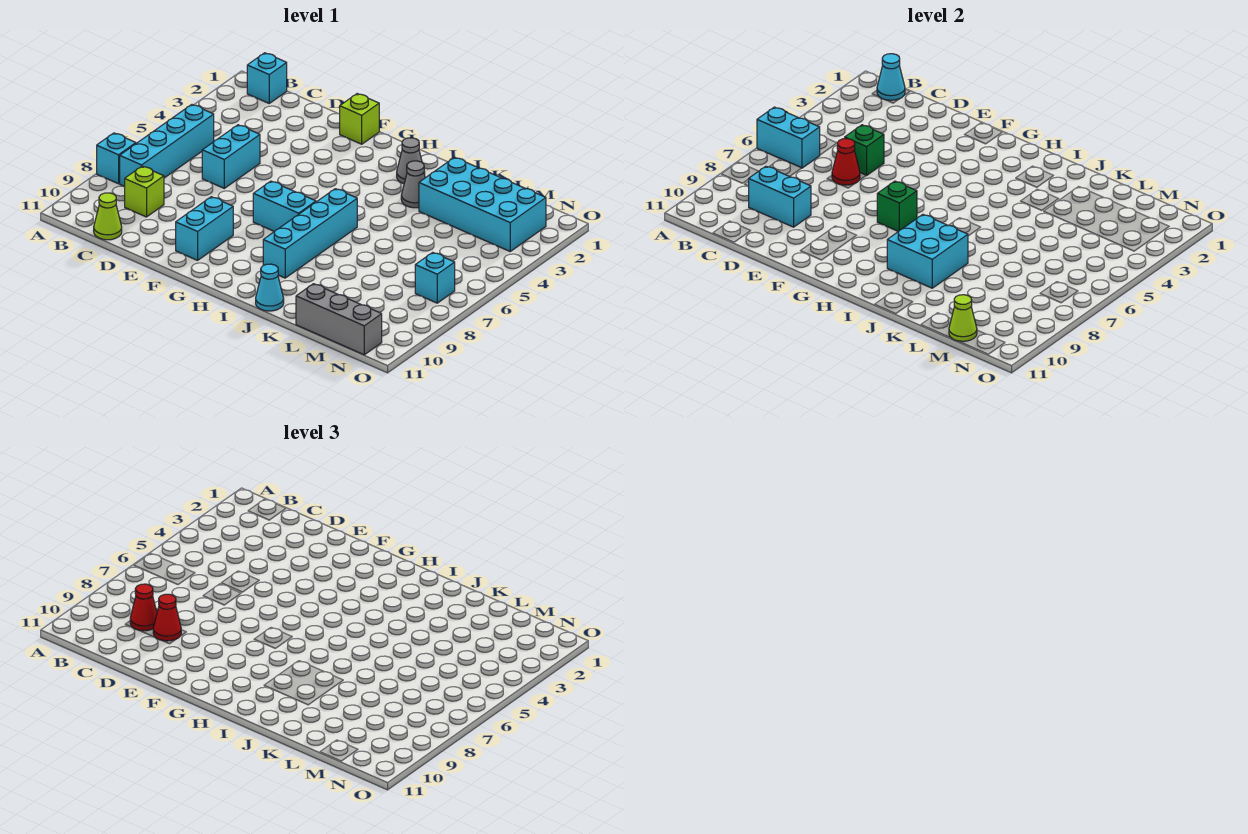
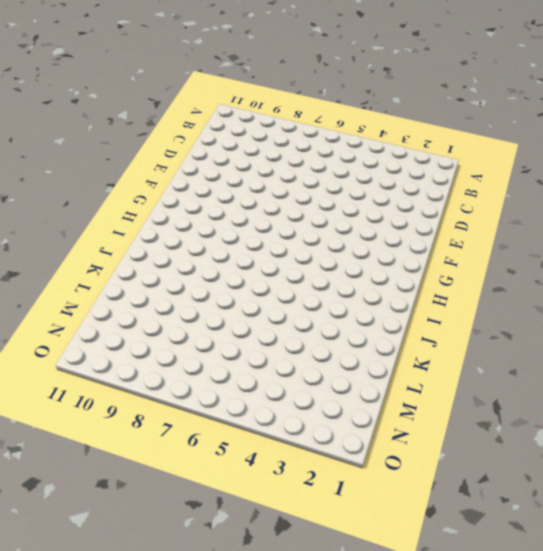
none -> cyan brick A8 level 1
none -> cyan brick B1 level 1
none -> cyan brick B5:B8 level 1

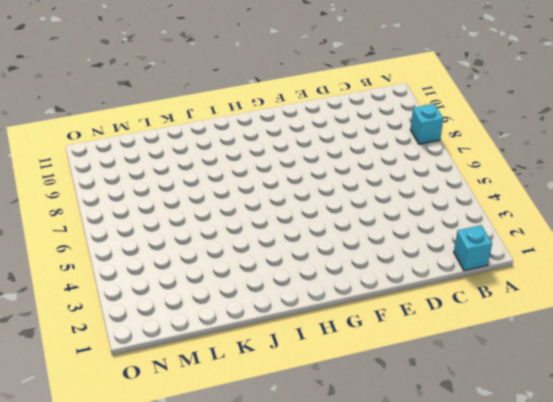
none -> cyan brick B5:B8 level 1
none -> lime brick C9 level 1
none -> lime cone C11 level 1

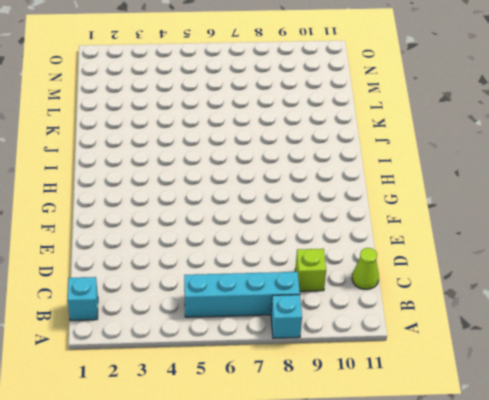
none -> cyan brick D5:D6 level 1
none -> lime brick F1 level 1
none -> cyan brick F9:F10 level 1

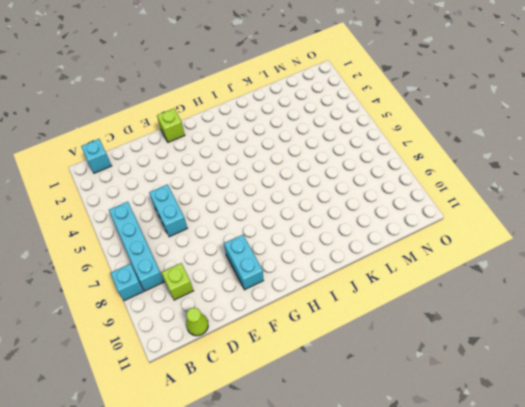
none -> cyan brick G7:H7 level 1
none -> grey cone I2 level 1
none -> cyan brick I6:I9 level 1

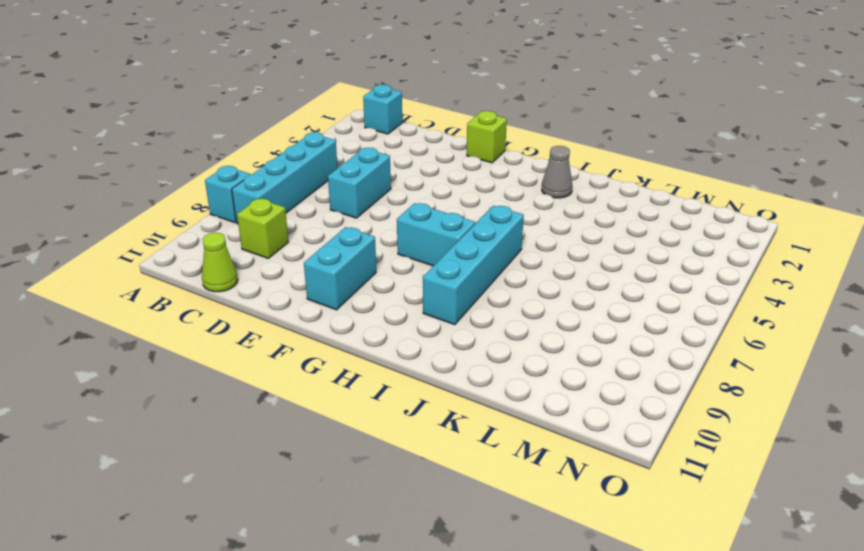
none -> grey cone J3 level 1
none -> cyan cone J11 level 1
none -> cyan brick K2:N3 level 1

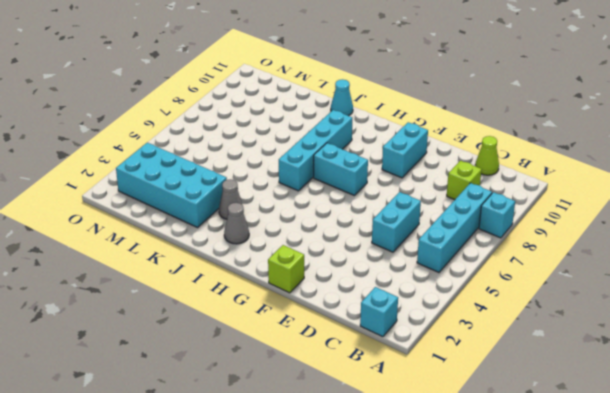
none -> grey brick L11:N11 level 1
none -> cyan brick N7 level 1
none -> cyan brick A6:B6 level 2

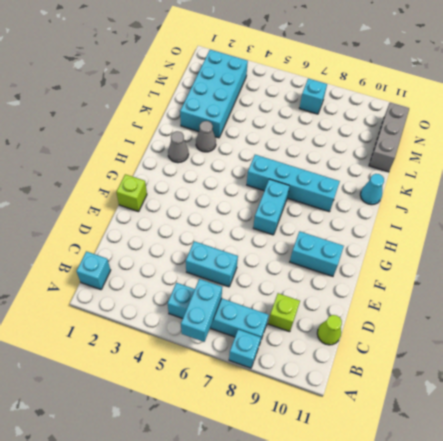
none -> cyan cone B1 level 2
none -> cyan brick C9:D9 level 2
none -> green brick D5 level 2

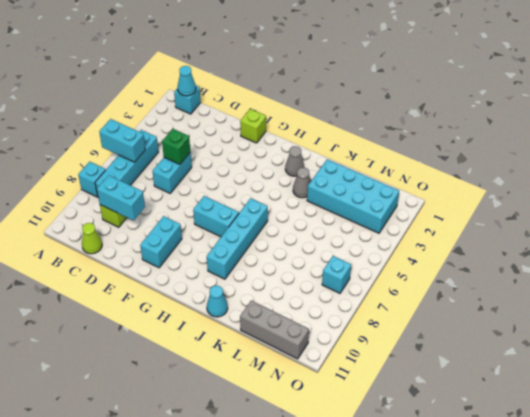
none -> red cone D6 level 2
none -> green brick G7 level 2
none -> cyan brick I8:J9 level 2

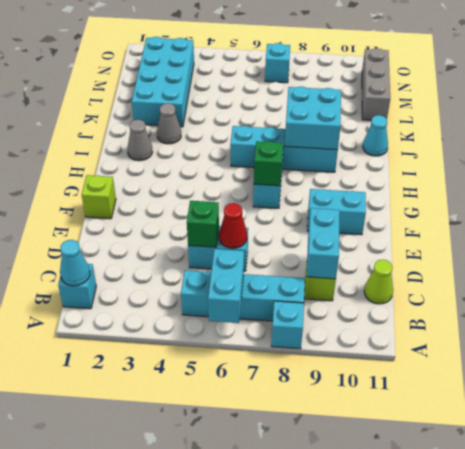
none -> lime cone M11 level 2
none -> red cone C9 level 3
none -> red cone D9 level 3

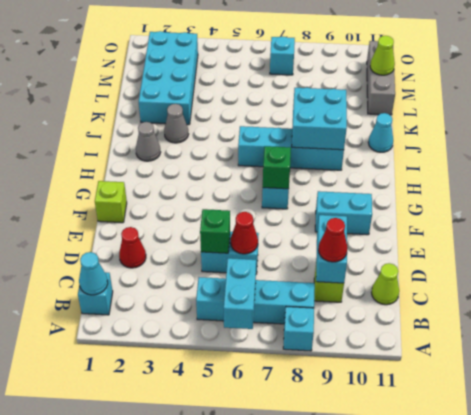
red cone D2 level 1 -> red cone D9 level 3

